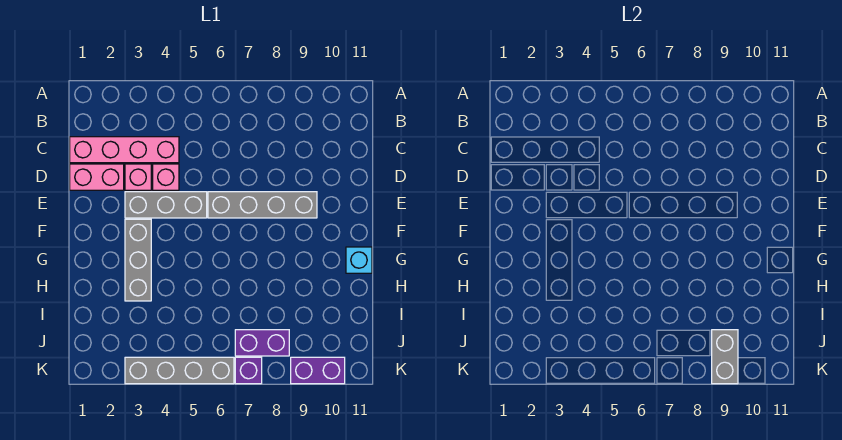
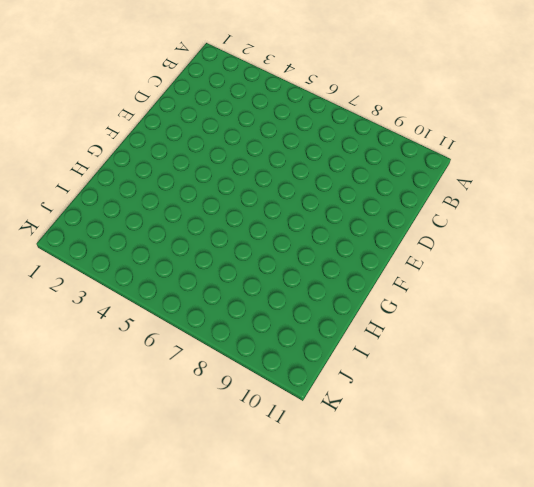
none -> pink brick C1:C4 level 1
none -> pink brick D1:D2 level 1
none -> pink brick D3 level 1

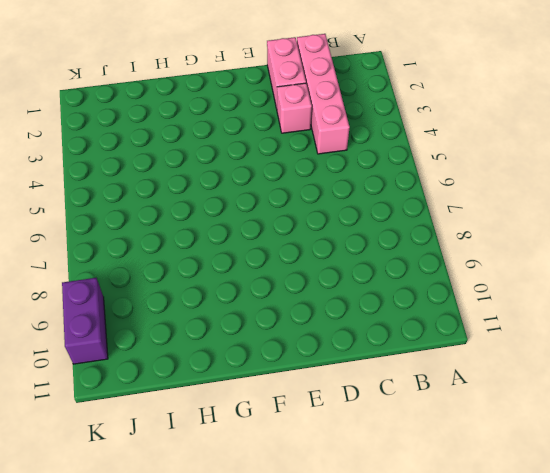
none -> pink brick D4 level 1
none -> grey brick E3:E5 level 1
none -> grey brick E6:E9 level 1

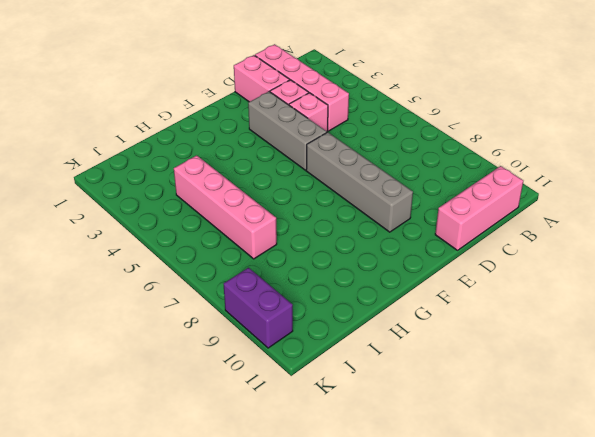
pink brick B11:D11 level 1 -> none
pink brick I4:I7 level 1 -> none
none -> grey brick F3:H3 level 1
none -> cyan brick G11 level 1
none -> purple brick J7:J8 level 1

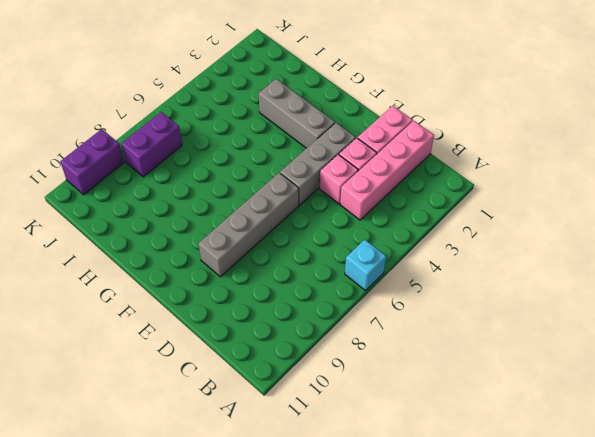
cyan brick A6 level 1 -> cyan brick G11 level 1
none -> grey brick K3:K6 level 1
none -> purple brick K7 level 1
none -> grey brick J9:K9 level 2

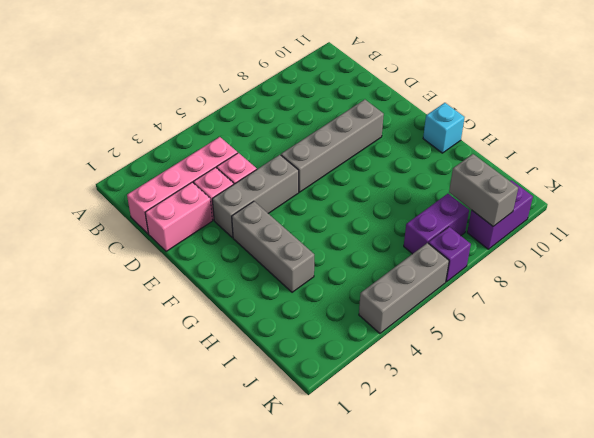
grey brick K4:K6 level 1 -> grey brick K3:K6 level 1

